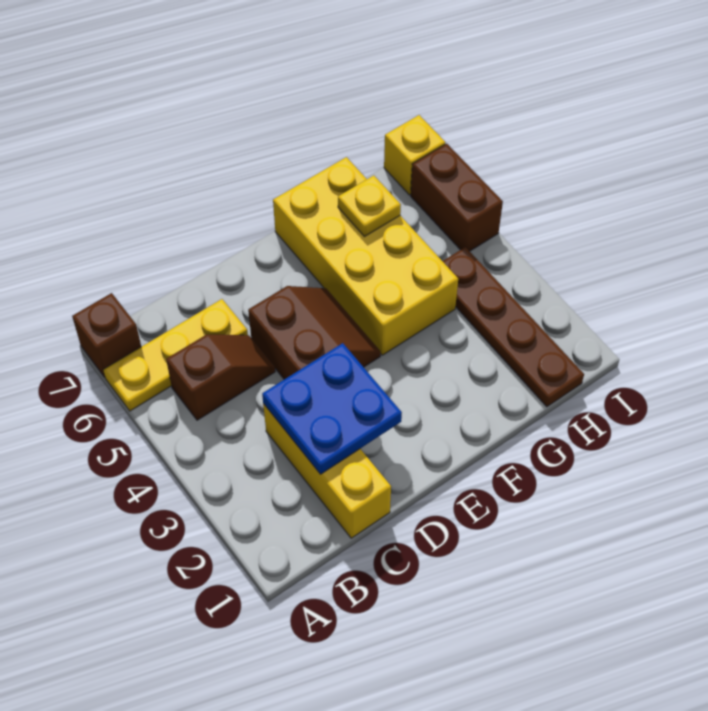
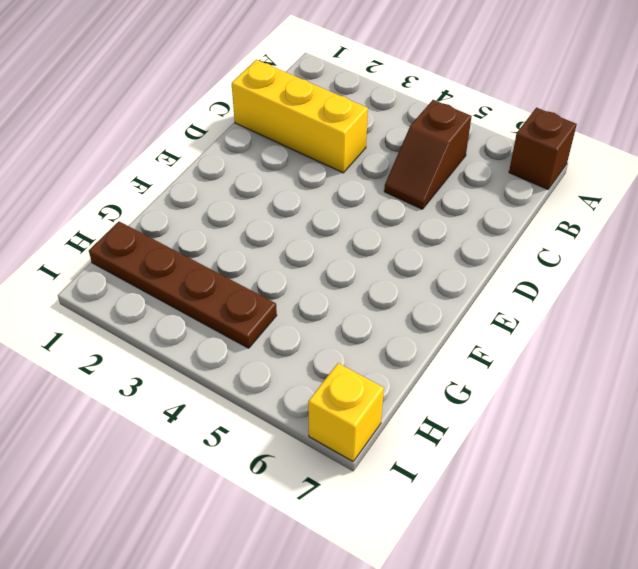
none -> yellow plate A6:C6 level 1
none -> brown slope D4:E5 level 1 top D

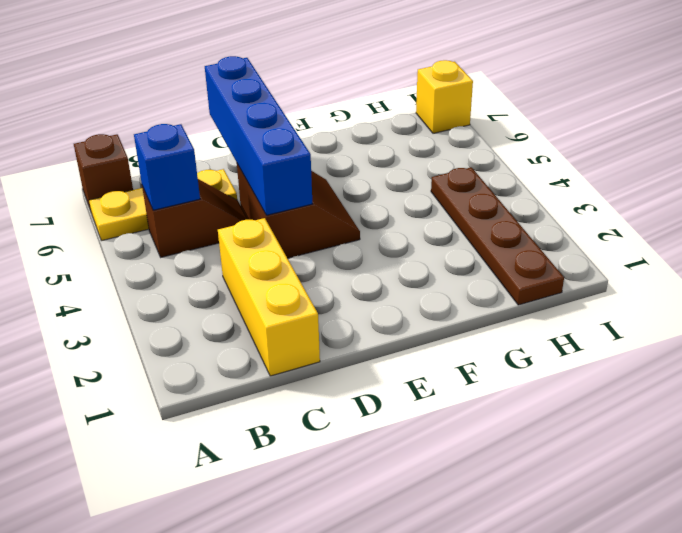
blue brick B5 level 2 -> none
blue brick D4:D7 level 2 -> none
none -> yellow brick F4:G7 level 1
none -> brown brick I5:I6 level 1

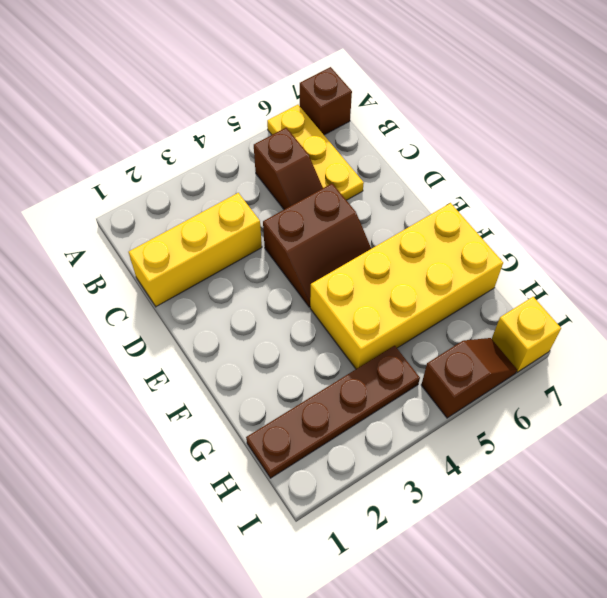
brown slope I5:I6 level 1 top 5 -> brown brick I5:I6 level 1
none -> blue plate C2:D3 level 2
none -> yellow plate G6 level 2

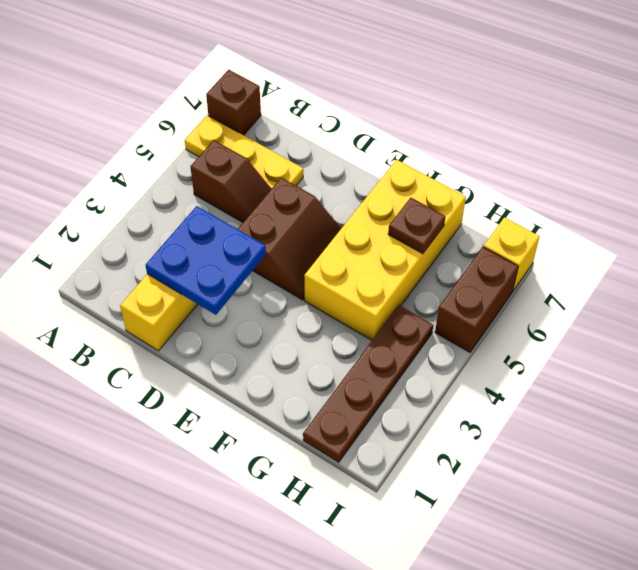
brown plate G6 level 2 -> yellow plate G6 level 2

